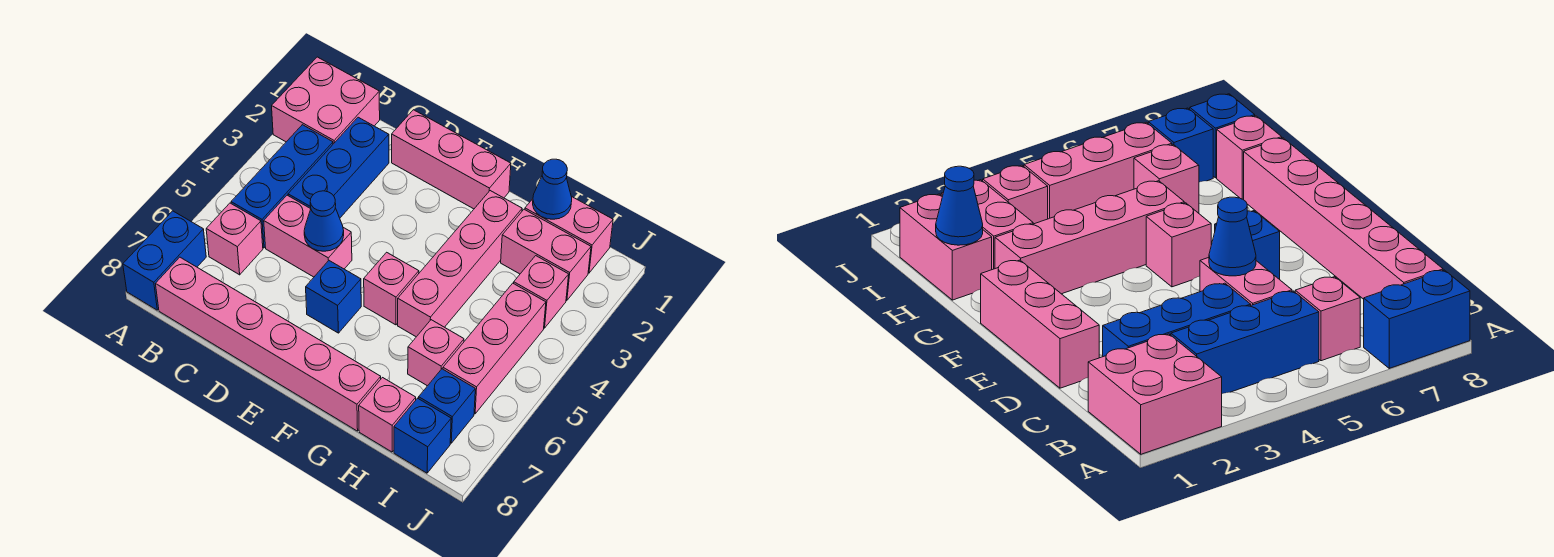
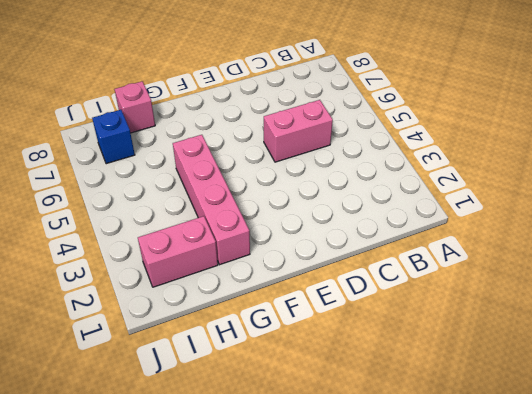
none -> pink brick A1:B2 level 1
none -> blue brick A7:A8 level 1
none -> blue brick B3:B5 level 1

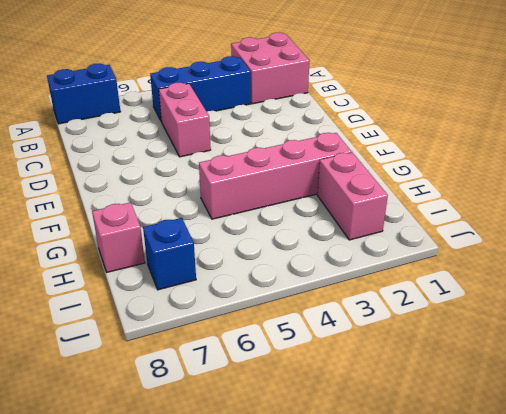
none -> pink brick B6 level 1
none -> pink brick B8:G8 level 1
none -> blue brick C2:C4 level 1

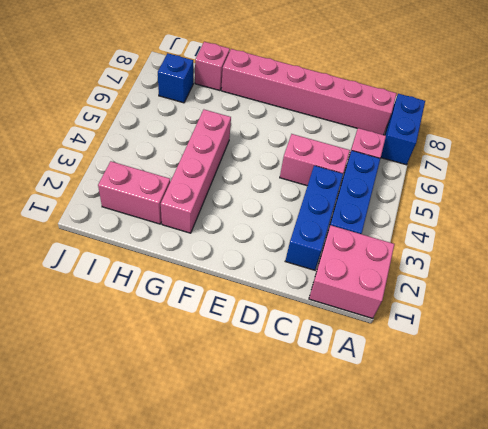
none -> pink brick D1:F1 level 1
none -> blue brick E6 level 1
none -> pink brick F5 level 1

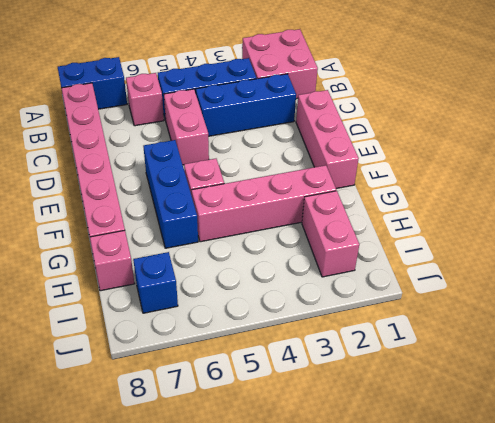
blue brick E6:G6 level 1 -> blue brick E6 level 1
none -> pink brick H1:I1 level 1
none -> pink brick H6 level 1
none -> pink brick I3 level 1

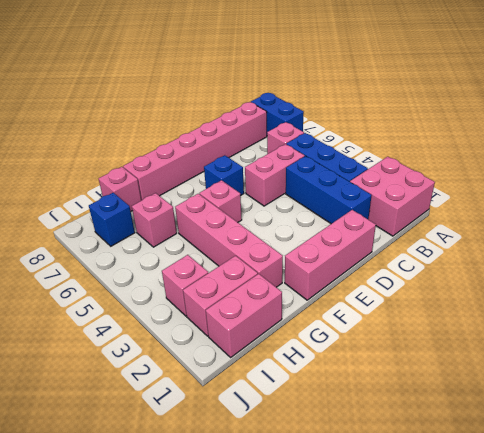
none -> pink brick I4:I6 level 1
none -> blue brick I8 level 1
none -> blue cone D5 level 2

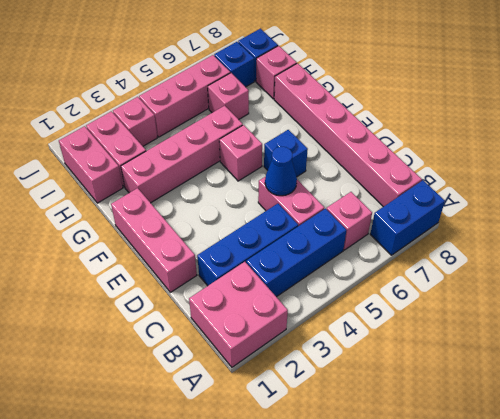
none -> blue cone H1 level 2

